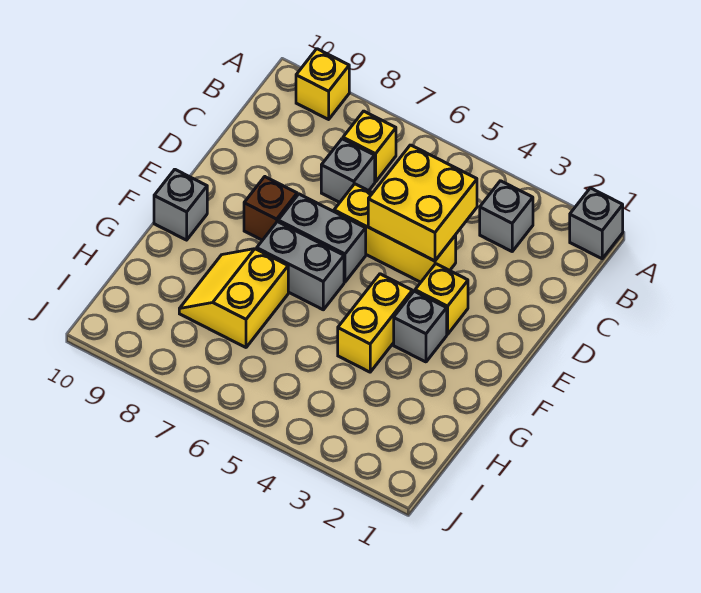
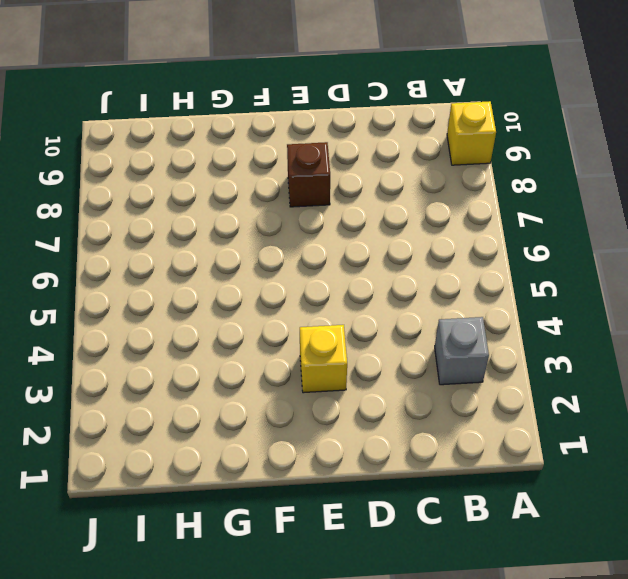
none -> grey brick A1 level 1
none -> yellow brick B7 level 1
none -> grey brick C7 level 1

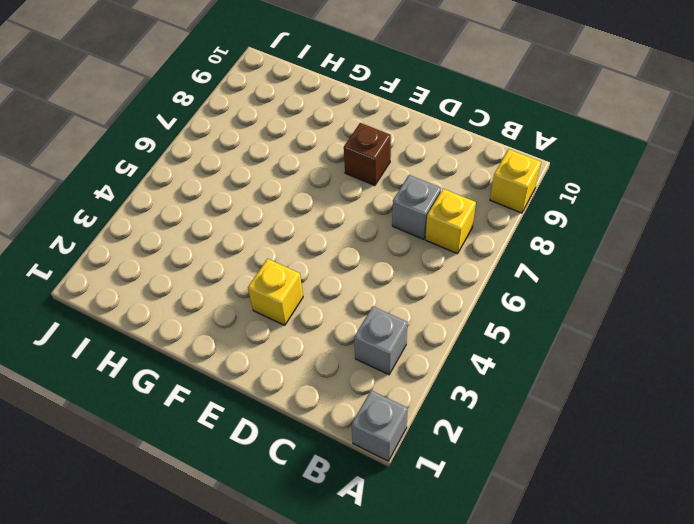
none -> yellow brick D4:D6 level 1
none -> grey brick E6:E7 level 1
none -> grey brick F3 level 1

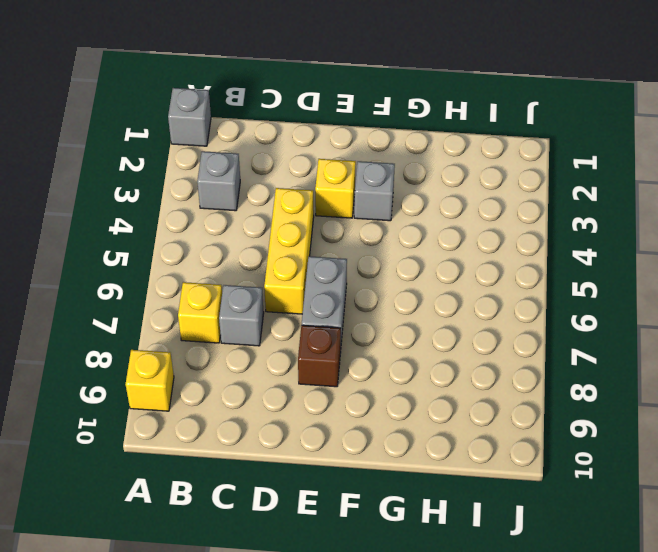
none -> yellow brick F4:G4 level 1
none -> grey brick F6:F7 level 1
none -> grey brick F10 level 1

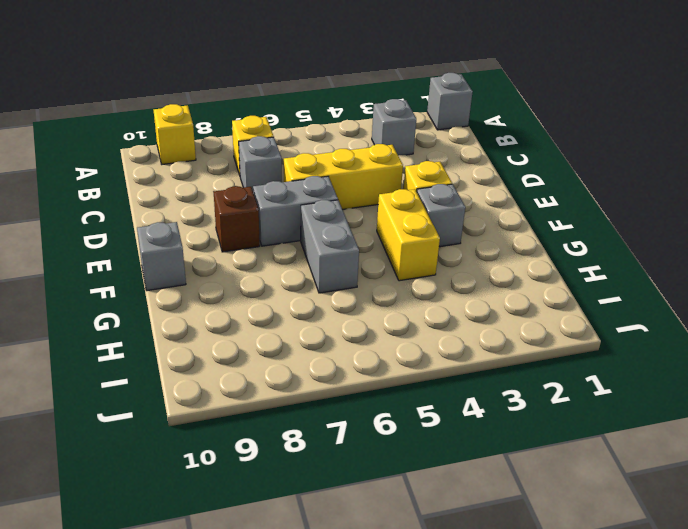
grey brick F6:G6 level 1 -> grey brick F6:F7 level 1
none -> yellow slope G7:H8 level 1 top 7
none -> yellow brick C4:D5 level 2

